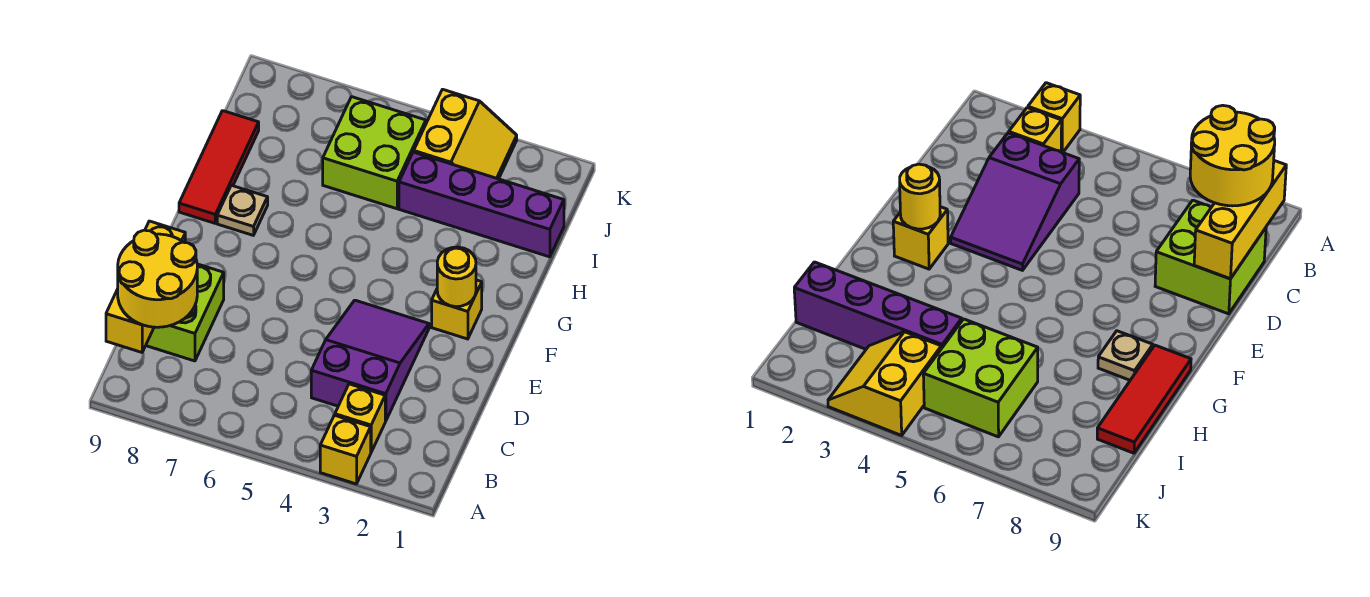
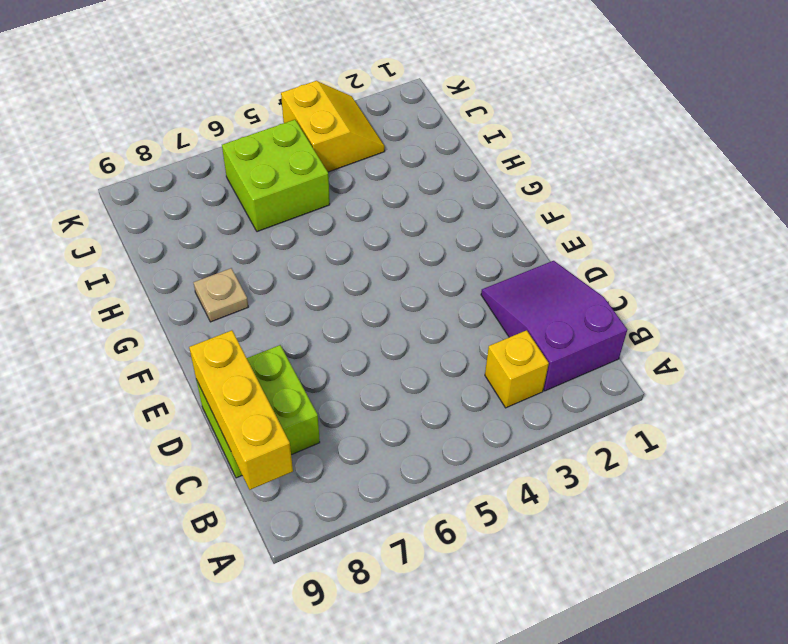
purple slope B1:D2 level 1 top B -> purple slope C3:E4 level 1 top C
none -> yellow brick A3 level 1
none -> yellow brick F2 level 1
none -> red tile G9:I9 level 1

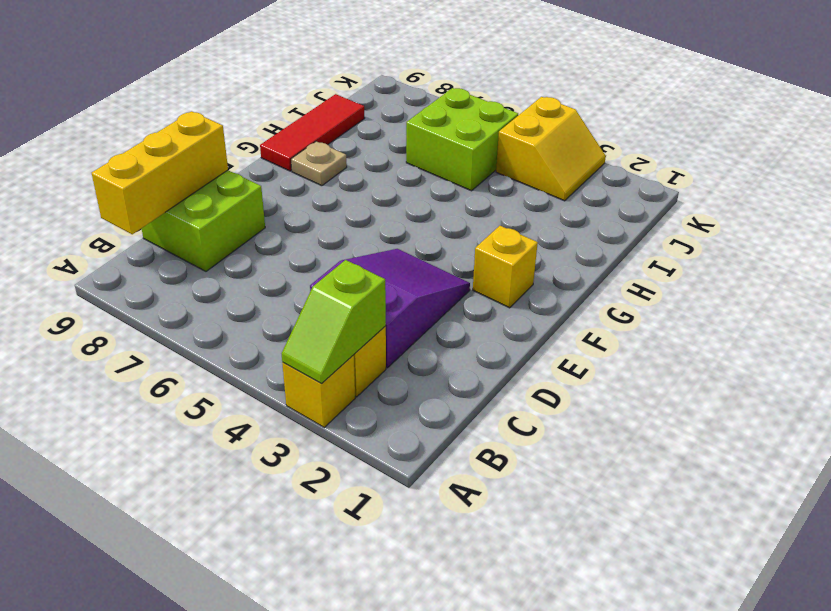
lime slope A3:B3 level 2 top B -> none
none -> purple brick I1:I4 level 1
none -> yellow round brick F2 level 2
none -> yellow round brick B8:C9 level 3

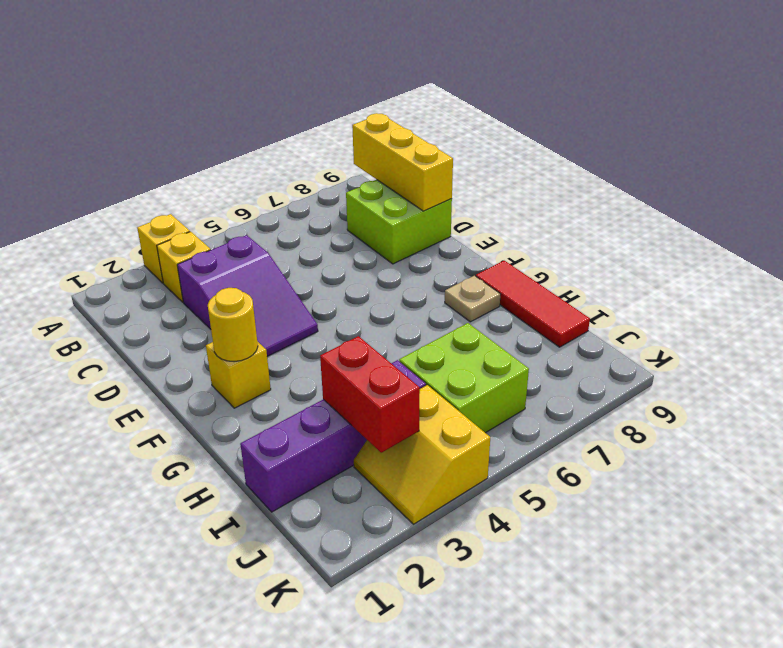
red brick I3:J3 level 2 -> none
none -> yellow round brick B8:C9 level 3

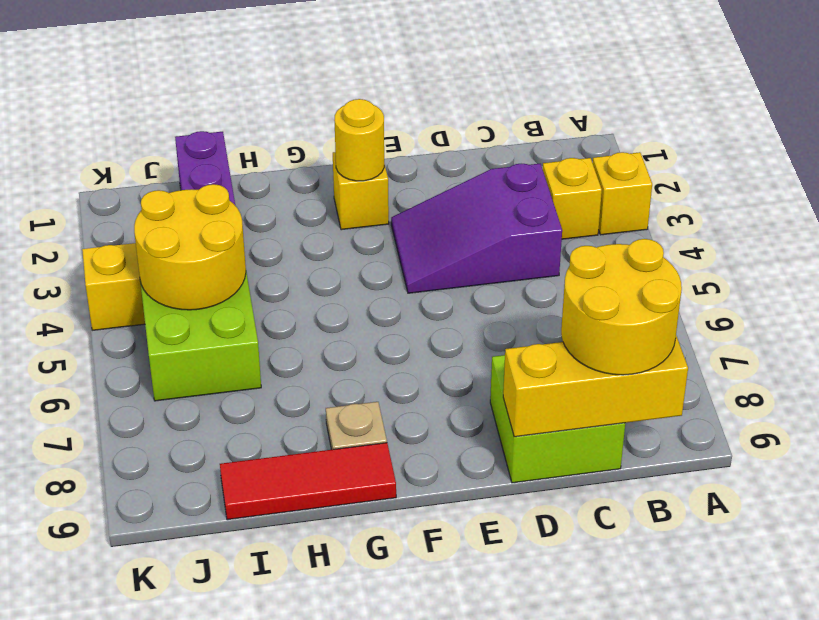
yellow round brick I4:J5 level 2 -> none

